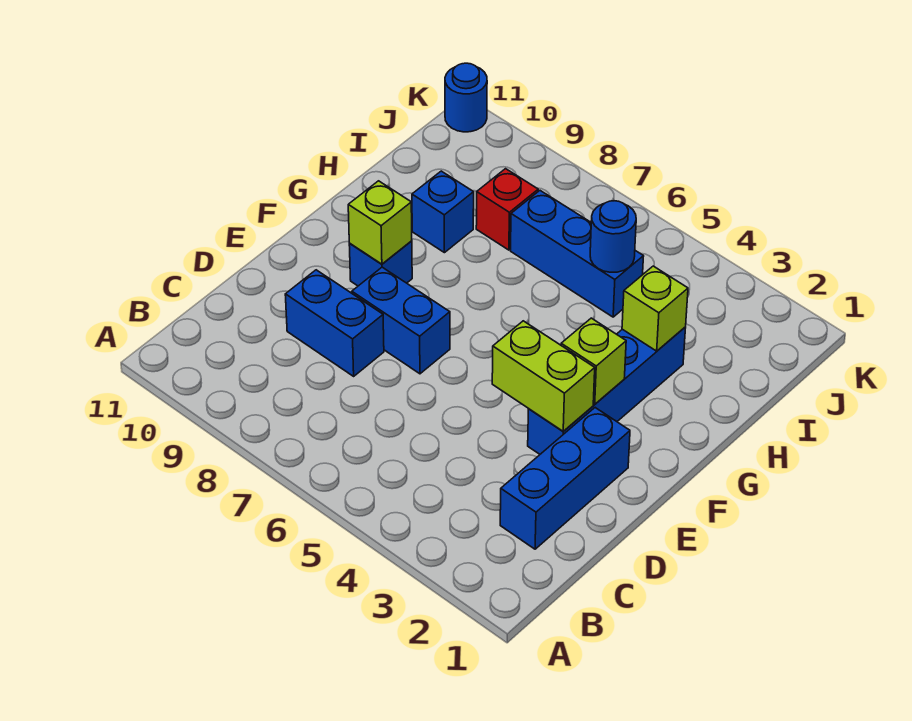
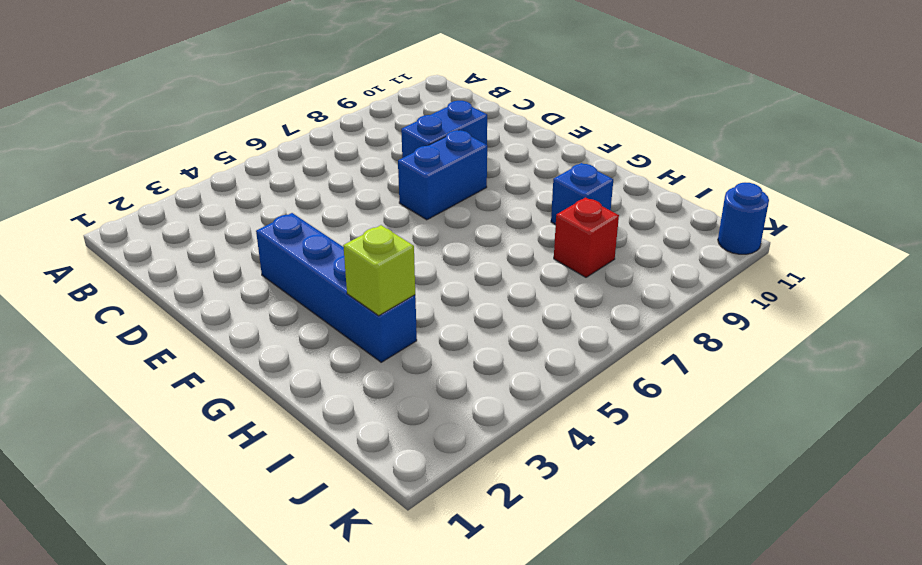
none -> blue brick C2:E2 level 1
none -> blue brick F9 level 1
none -> blue brick I5:I7 level 1

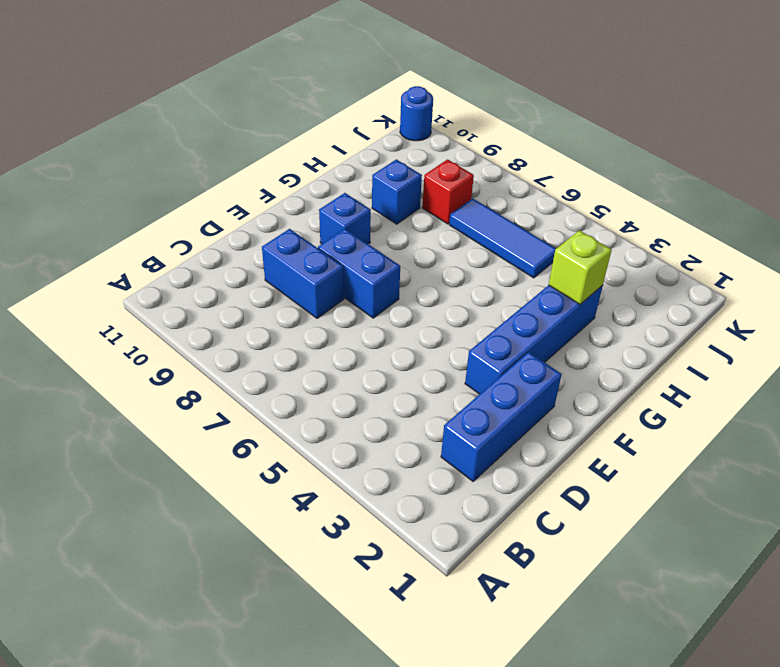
blue tile I5:I7 level 1 -> blue brick I5:I7 level 1
none -> lime brick E3:E4 level 2
none -> lime brick F3 level 2
none -> lime brick F9 level 2

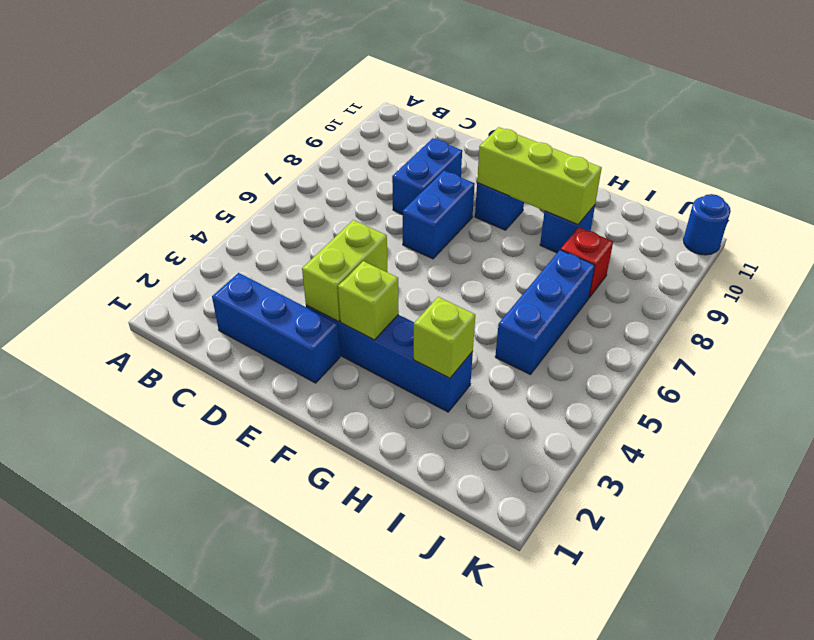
lime brick F9:H9 level 2 -> lime brick F9 level 2
none -> blue round brick I5 level 2

